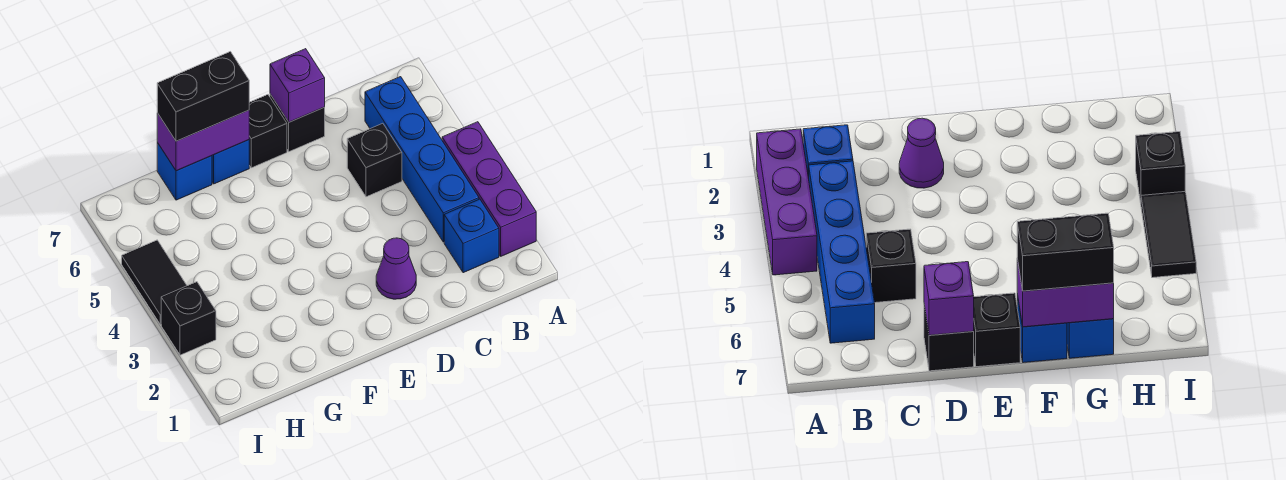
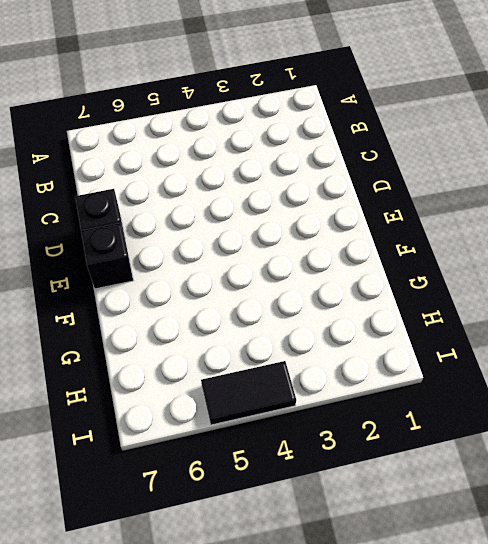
none -> purple brick A2:A4 level 1
none -> blue brick B2 level 1
none -> blue brick B3:B6 level 1

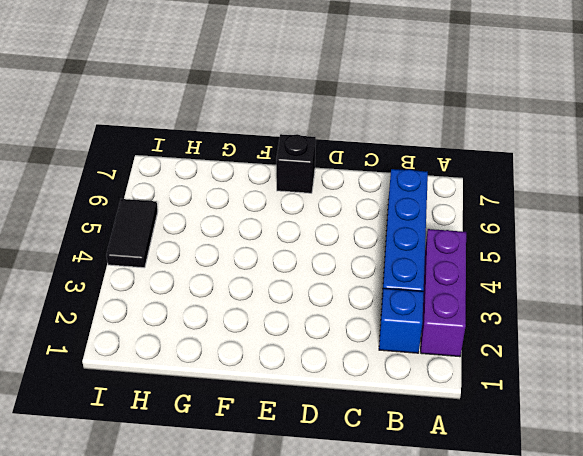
none -> black brick C5 level 1
none -> purple cone D2 level 1
none -> black brick D7 level 1

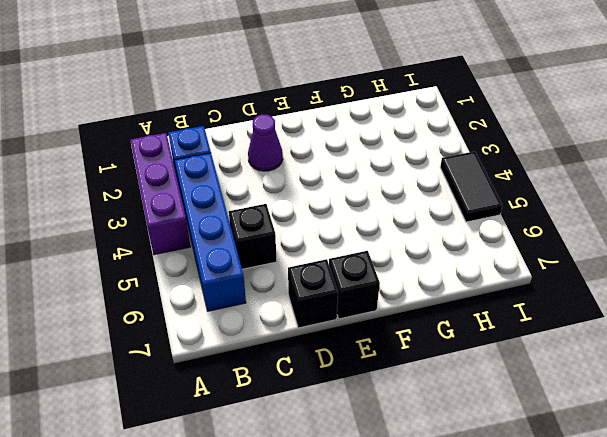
none -> blue brick F7 level 1
none -> blue brick G7 level 1
none -> black brick I3 level 1

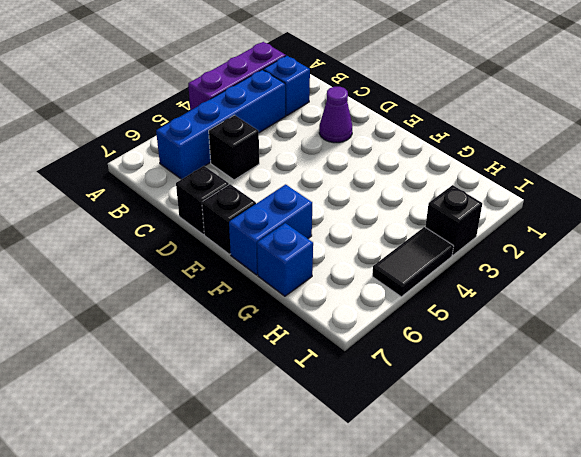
blue brick F6:F7 level 1 -> blue brick F7 level 1
none -> purple brick D7 level 2
none -> purple brick F7:G7 level 2
none -> black brick F7:G7 level 3

